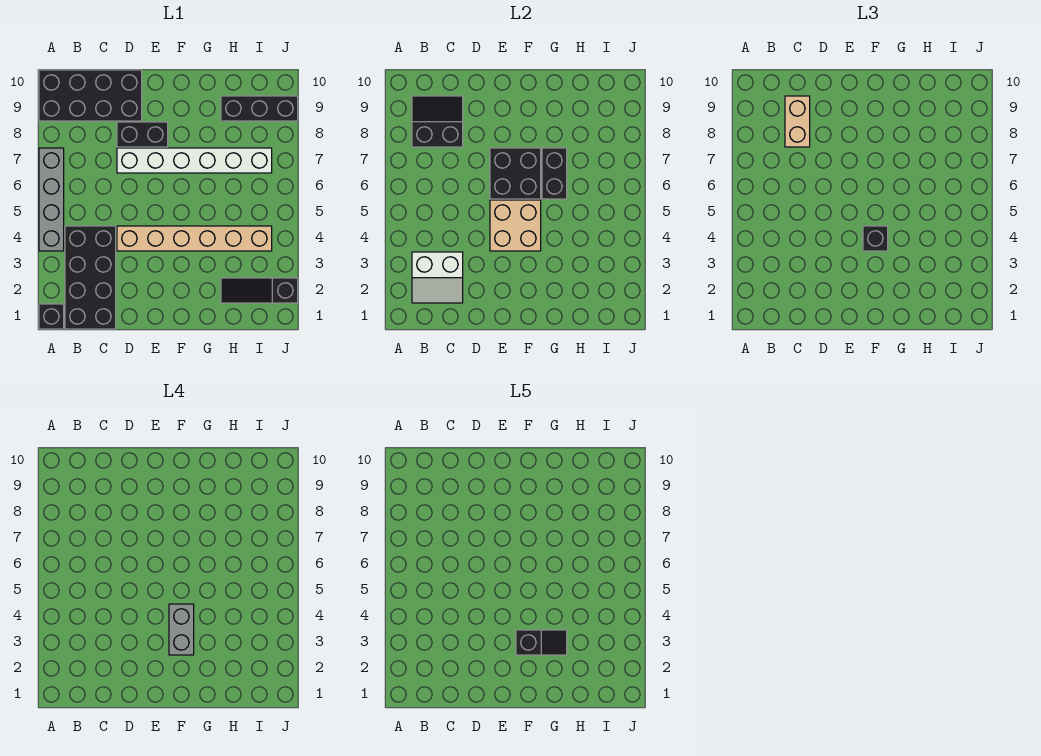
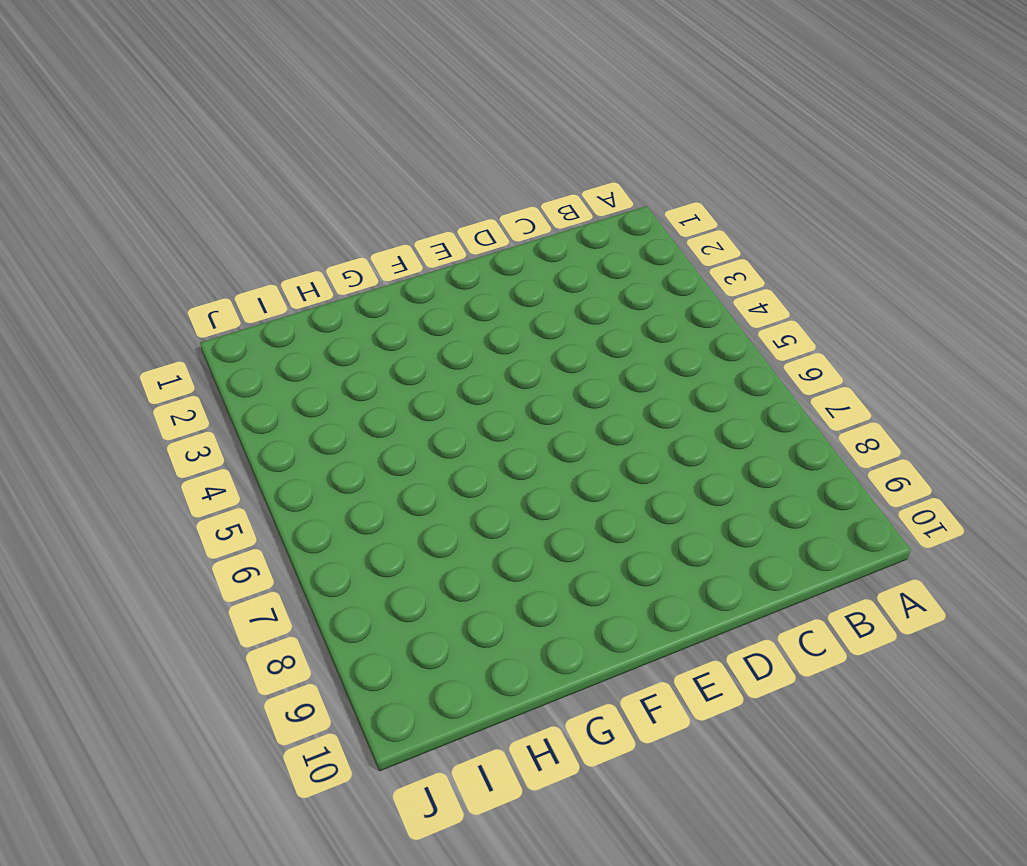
none -> black brick A1 level 1
none -> grey brick A4:A7 level 1
none -> black brick A9:D10 level 1

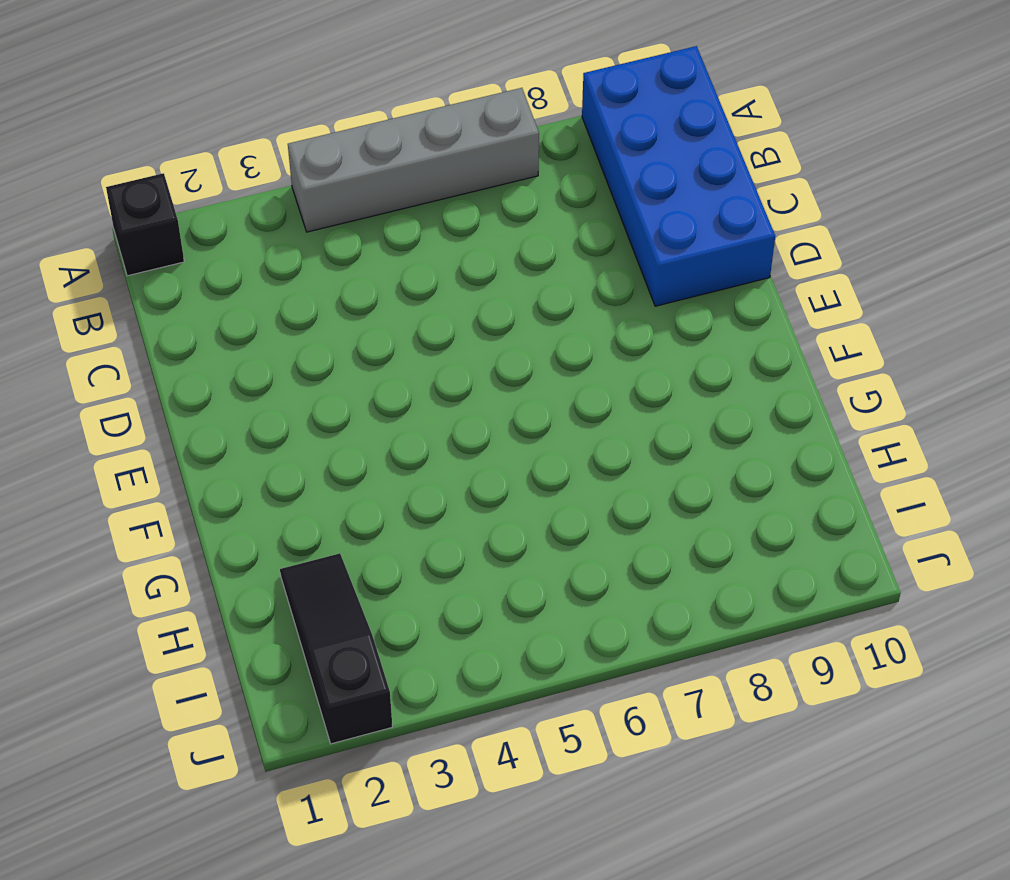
blue brick A9:D10 level 1 -> black brick A9:D10 level 1
none -> black brick B1:C4 level 1
none -> tan brick D4:I4 level 1
none -> white brick D7:I7 level 1

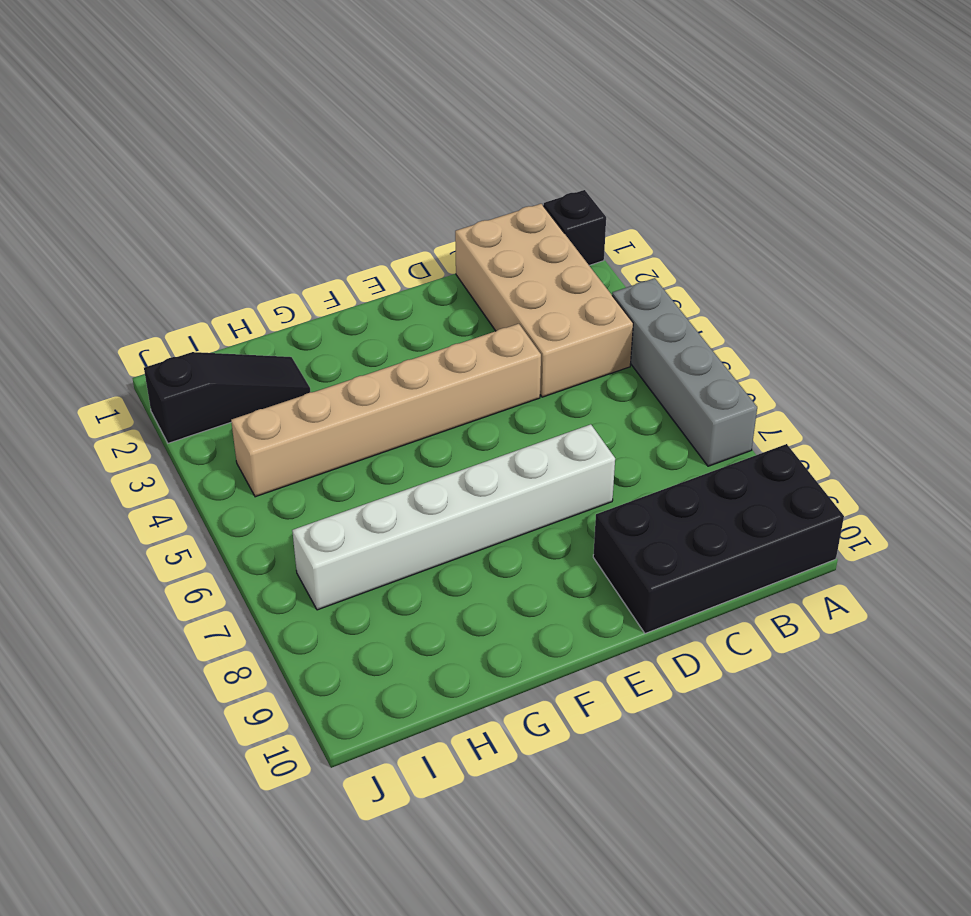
tan brick B1:C4 level 1 -> black brick B1:C4 level 1
none -> black brick D8:E8 level 1
none -> black brick H9:J9 level 1
none -> white slope B2:C3 level 2 top 3

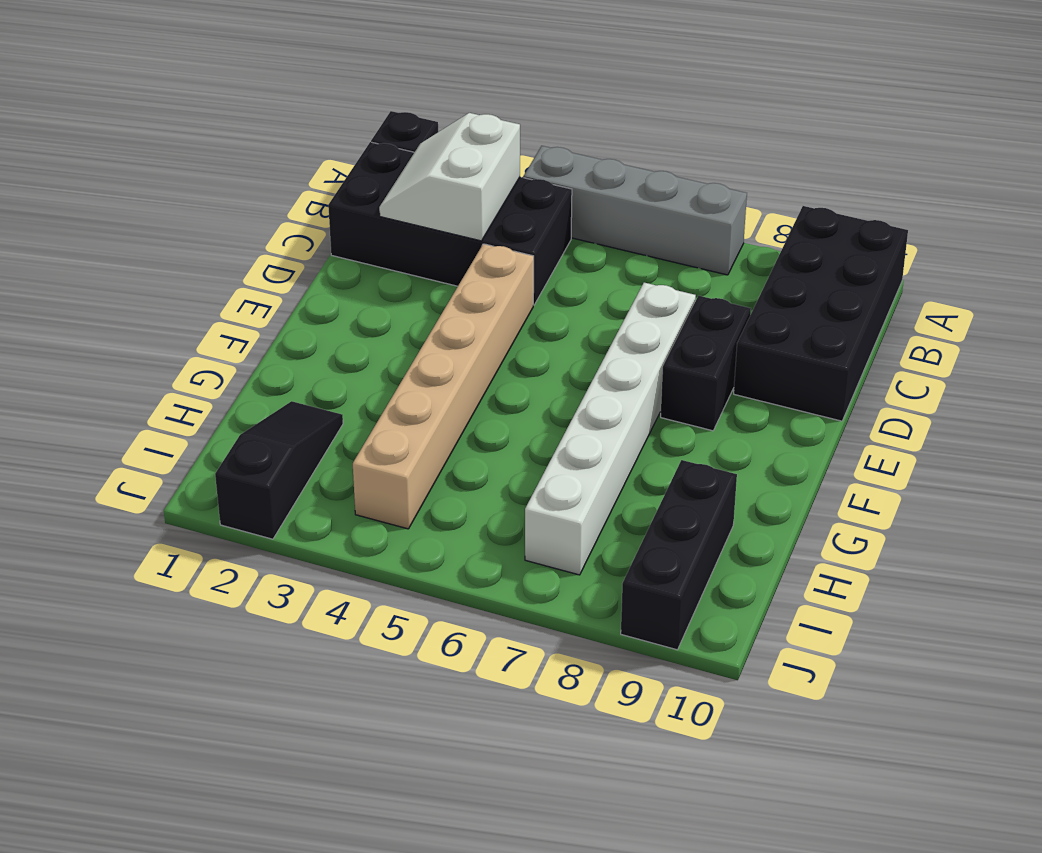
none -> black slope B8:C9 level 2 top 8
none -> tan brick E4:F5 level 2
none -> black brick E6:F7 level 2

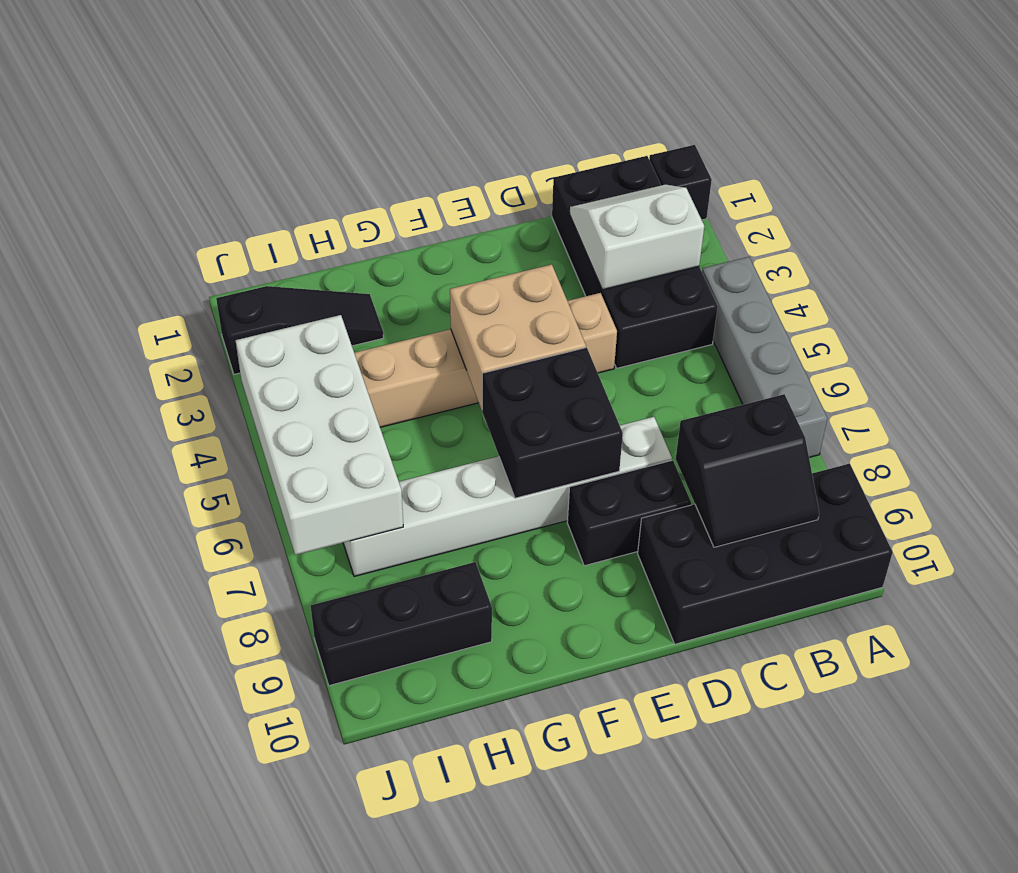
white brick I4:J7 level 2 -> none
none -> black brick G6:G7 level 2
none -> tan brick C8:C9 level 3
none -> black brick F4 level 3

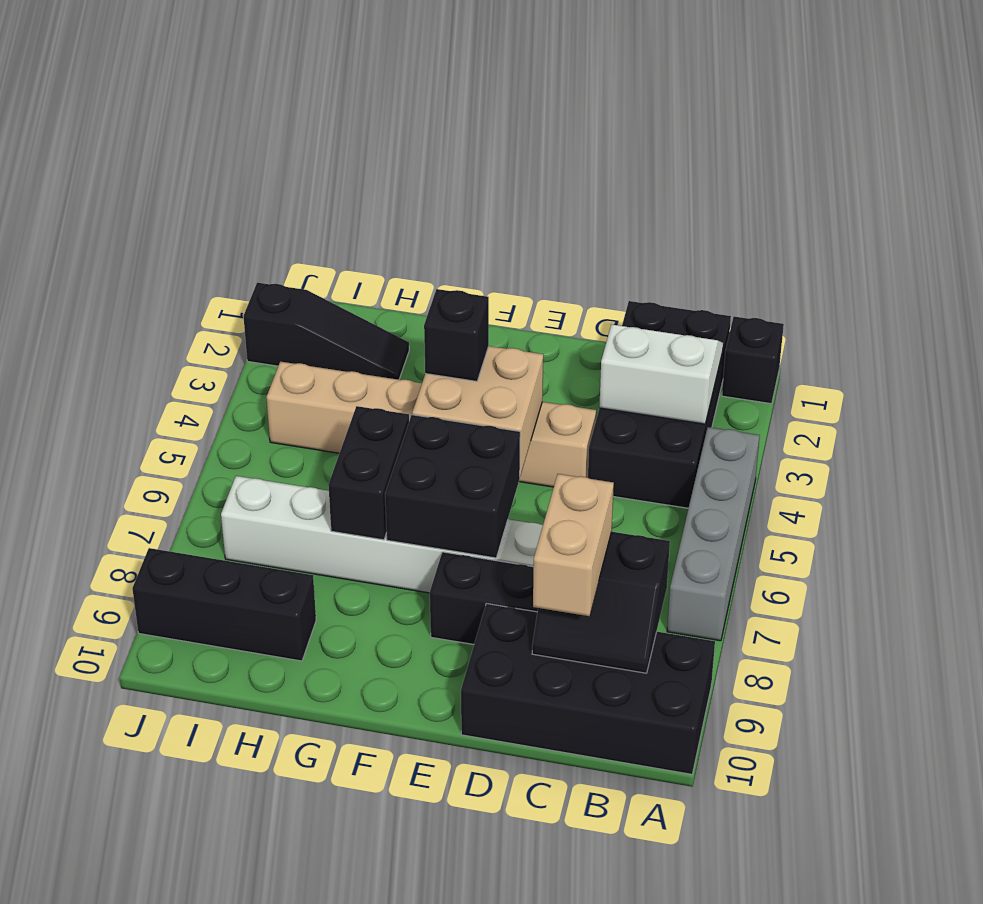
none -> grey brick F3:F4 level 4
none -> black slope F3:G3 level 5 top F

